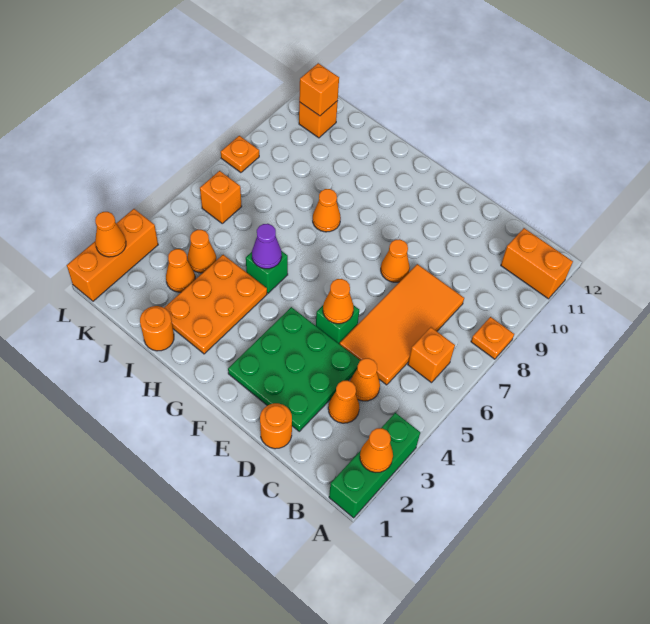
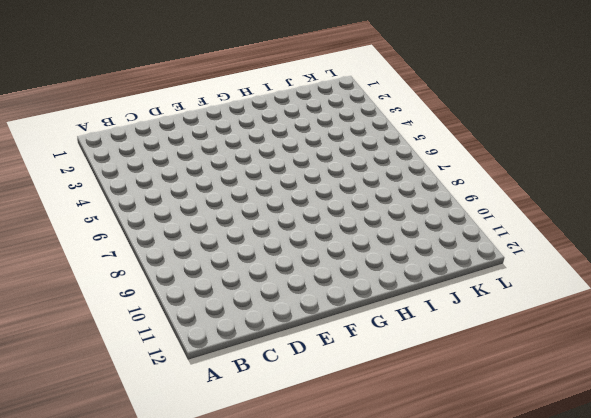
none -> green brick A1:A3 level 1
none -> orange plate A8 level 1
none -> orange brick A11:B11 level 1

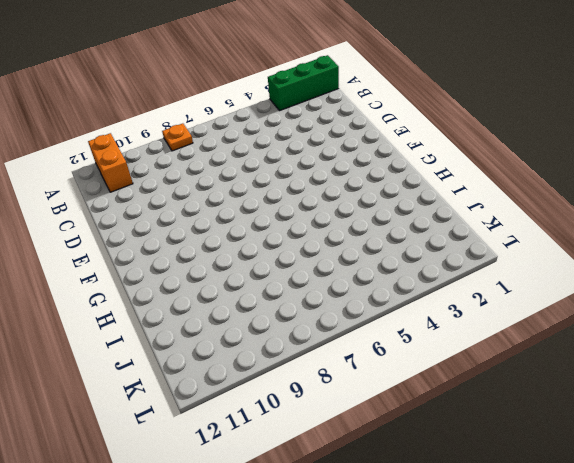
none -> orange brick B6 level 1
none -> orange cone C3 level 1
none -> orange cone C4 level 1

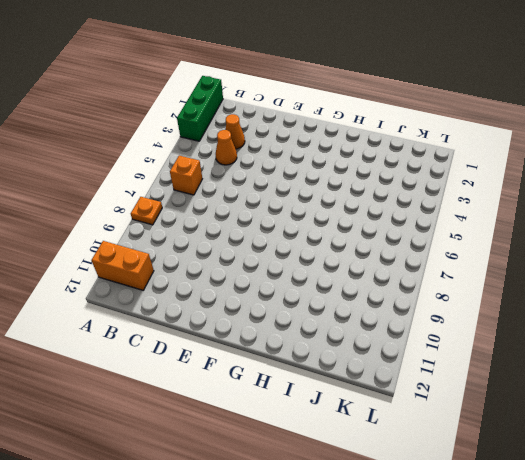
none -> orange tile C5:D8 level 1
none -> orange round brick D1 level 1
none -> green plate D2:F4 level 1

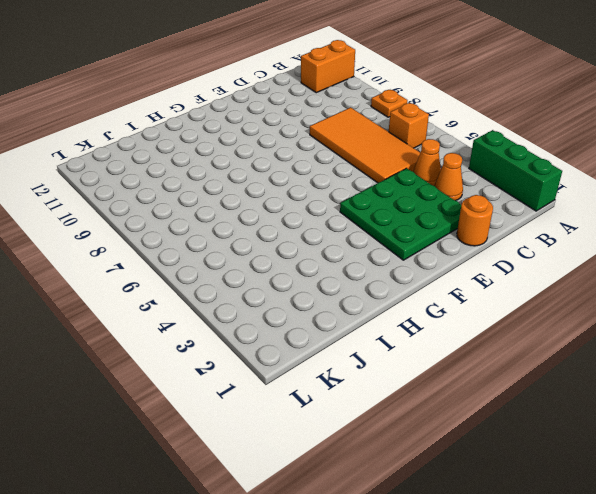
none -> green brick E5 level 1
none -> orange cone E8 level 1
none -> orange plate H2:I4 level 1

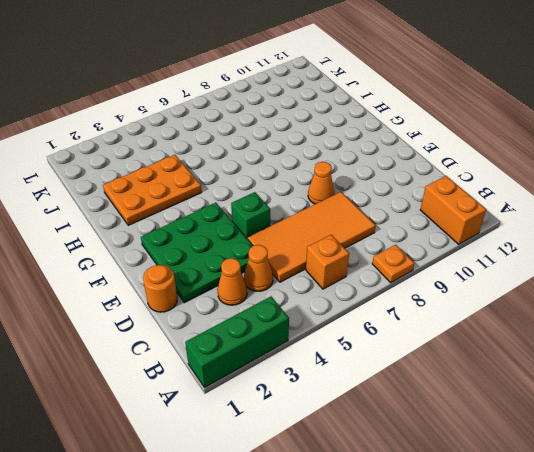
none -> green brick H5 level 1
none -> orange cone H8 level 1
none -> orange round brick I1 level 1

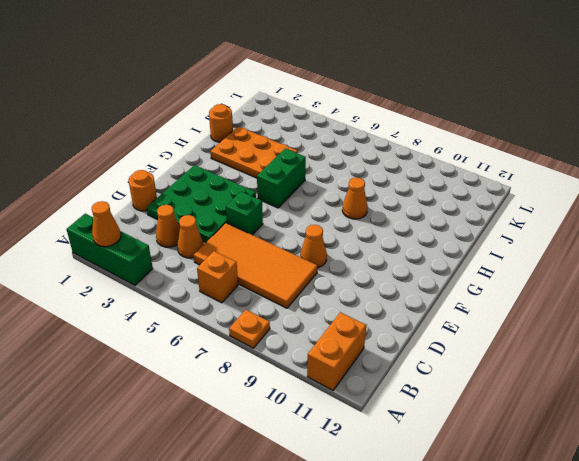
green brick G5:H5 level 1 -> green brick H5 level 1
none -> orange cone J3 level 1
none -> orange cone J4 level 1
none -> orange brick K6 level 1

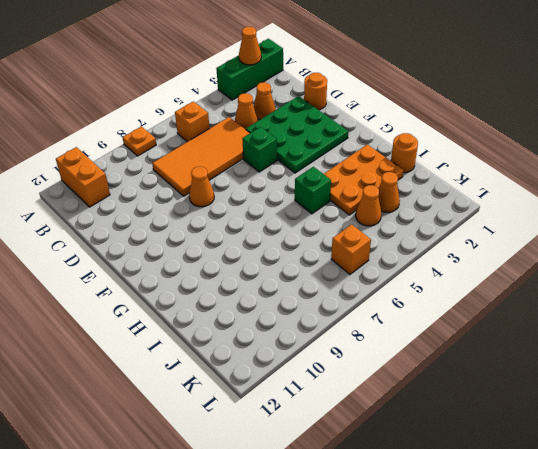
none -> orange cone H8 level 1
none -> orange brick K11 level 1
none -> orange brick L1:L3 level 1

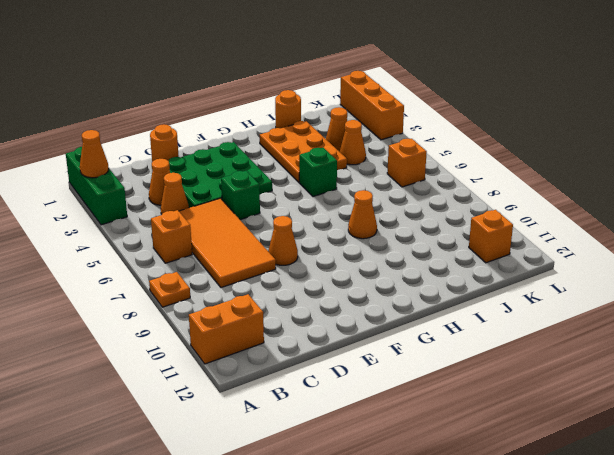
none -> orange plate L8 level 1
none -> orange cone E5 level 2
none -> purple cone H5 level 2

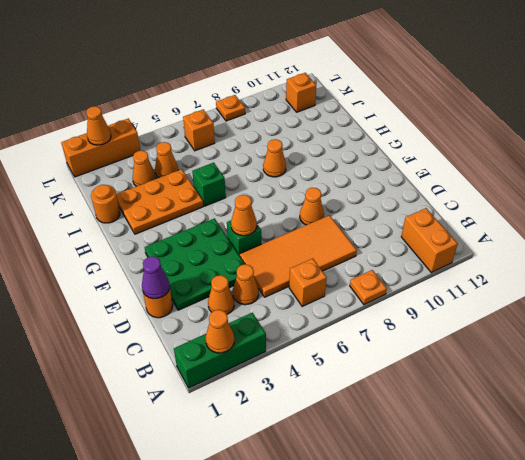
purple cone D1 level 2 -> purple cone H5 level 2
none -> orange brick K11 level 2

